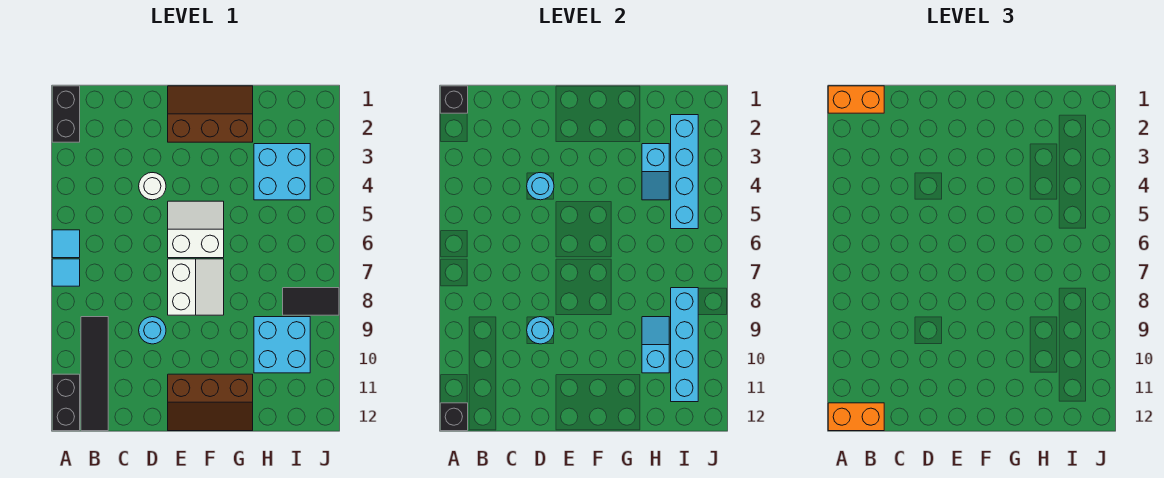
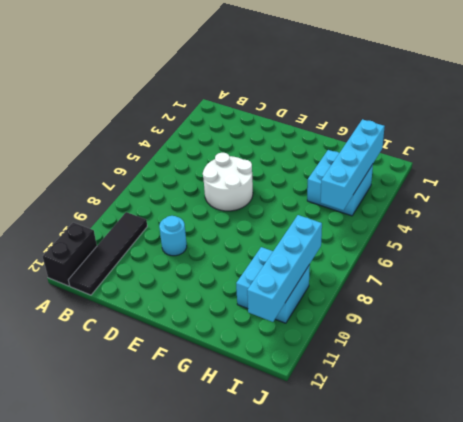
white round brick D5:E6 level 1 -> white slope E5:F6 level 1 top 6
none -> black brick A1:A2 level 1
none -> cyan tile A6 level 1
none -> cyan tile A7 level 1

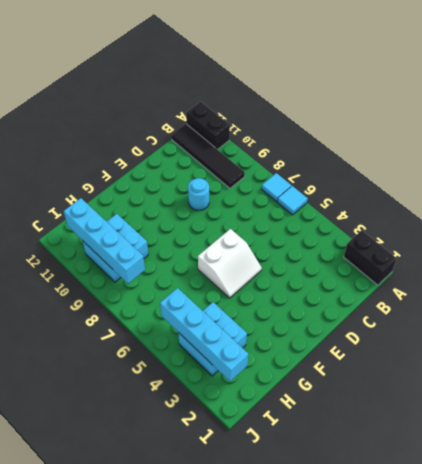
none -> white round brick D4 level 1
none -> brown slope E1:G2 level 1 top 2
none -> white slope E7:F8 level 1 top E

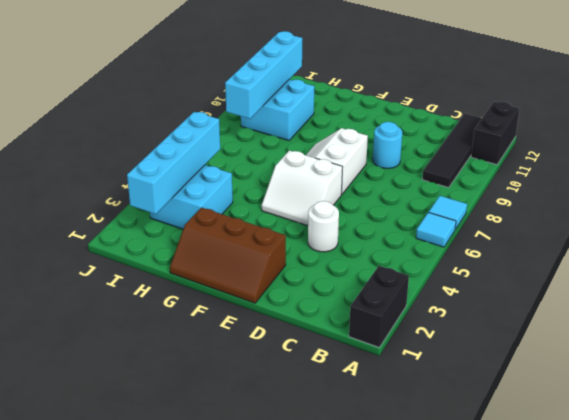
none -> brown slope E11:G12 level 1 top 11
none -> black tile I8:J8 level 1
none -> black brick A1 level 2

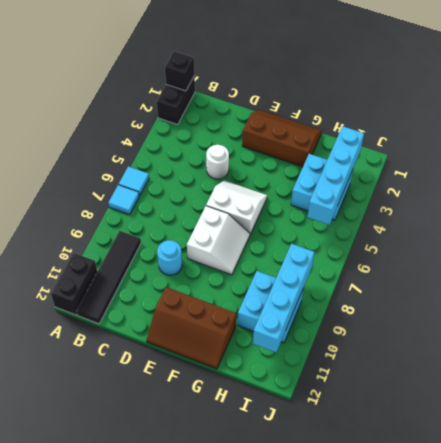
none -> black tile I8:J8 level 1
none -> black brick A12 level 2
none -> cyan round brick D4 level 2

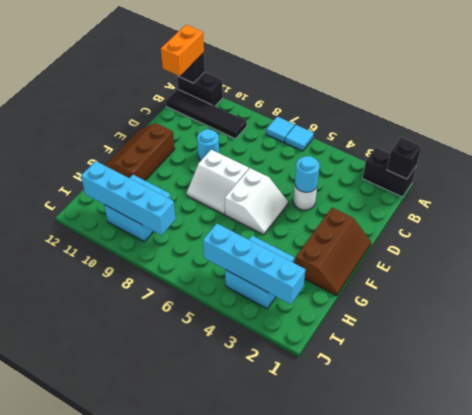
none -> black tile I8:J8 level 1
none -> cyan round brick D9 level 2
none -> cyan slope H3:H4 level 2 top 3

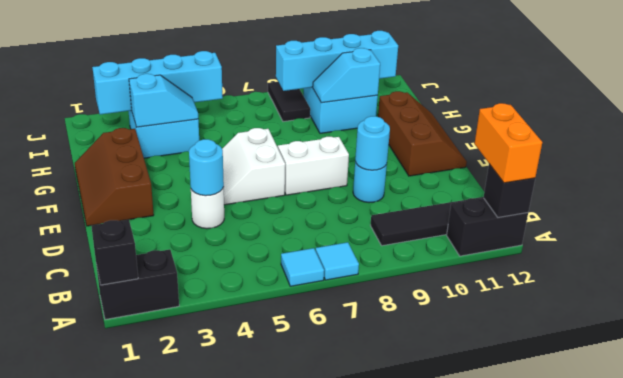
none -> orange brick A1:B1 level 3

